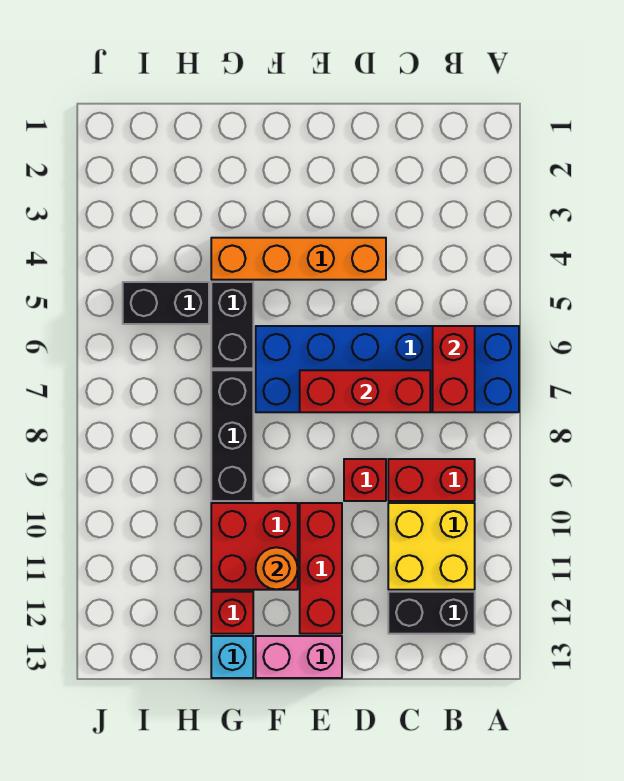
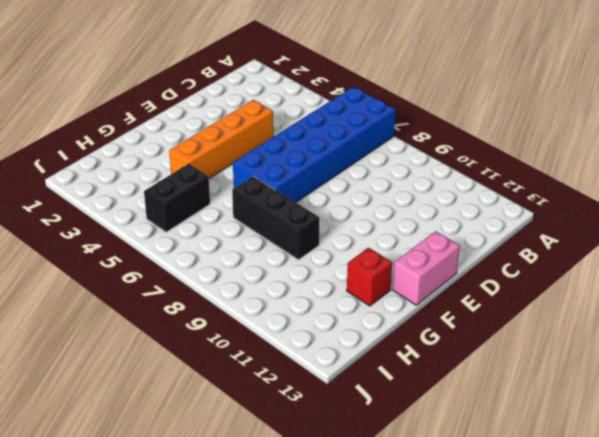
none -> red brick B9:C9 level 1
none -> yellow brick B10:C11 level 1
none -> black brick B12:C12 level 1

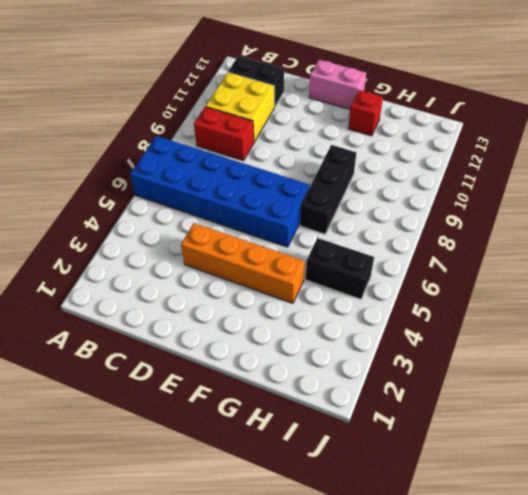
none -> red brick D9 level 1
none -> red brick E10:E12 level 1
none -> red brick F10:G11 level 1

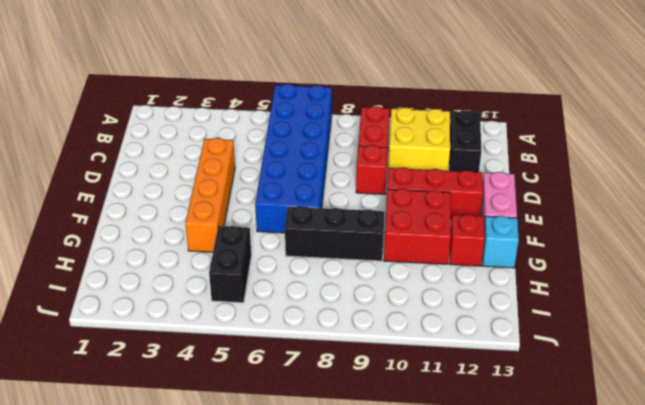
none -> black brick G5:G6 level 1
none -> red brick B6:B7 level 2
none -> red brick C7:E7 level 2

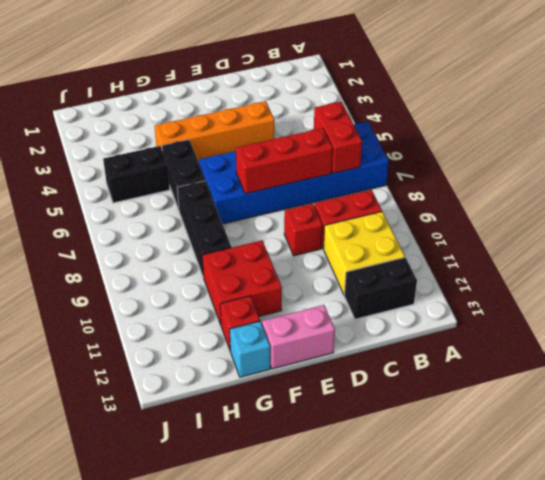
none -> red brick E10:E12 level 1
none -> orange round brick F11 level 2

